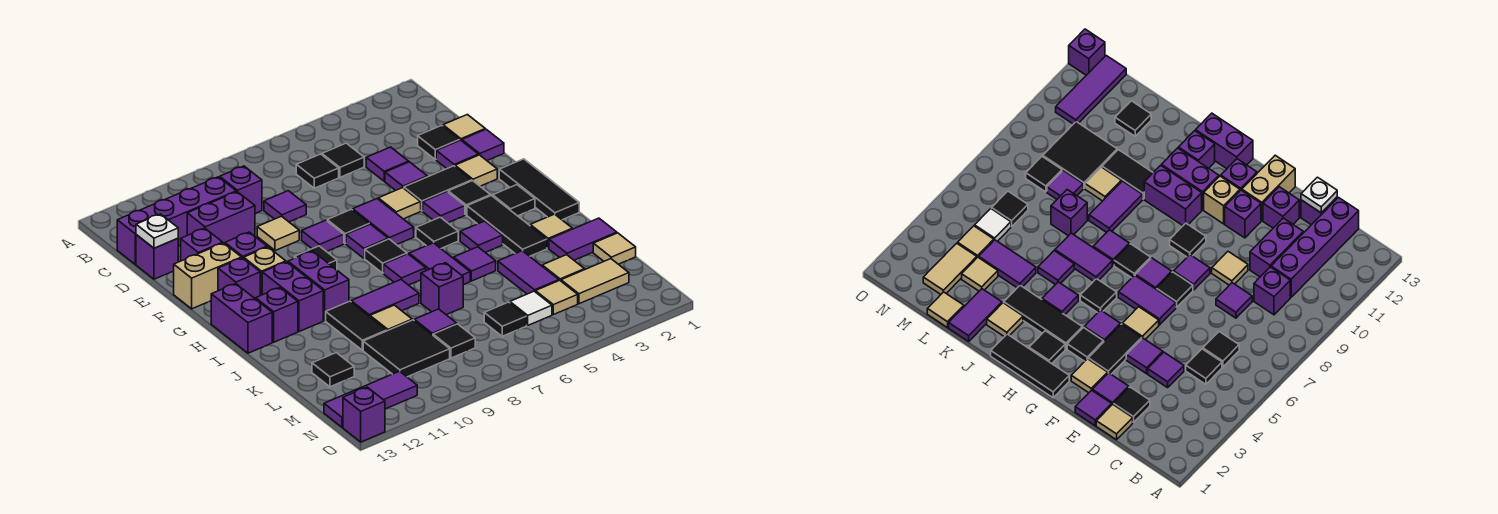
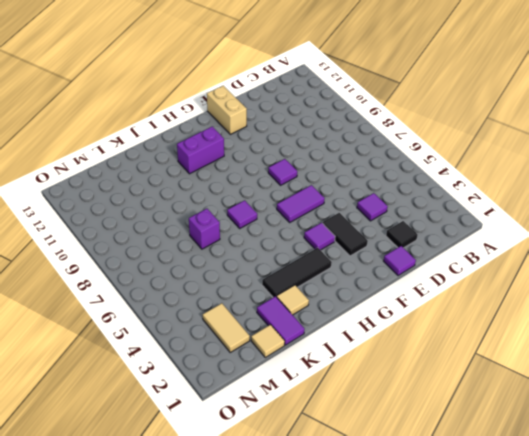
none -> black tile C5 level 1
none -> black tile C6 level 1
none -> purple brick C9 level 1
none -> purple brick C10:C13 level 1

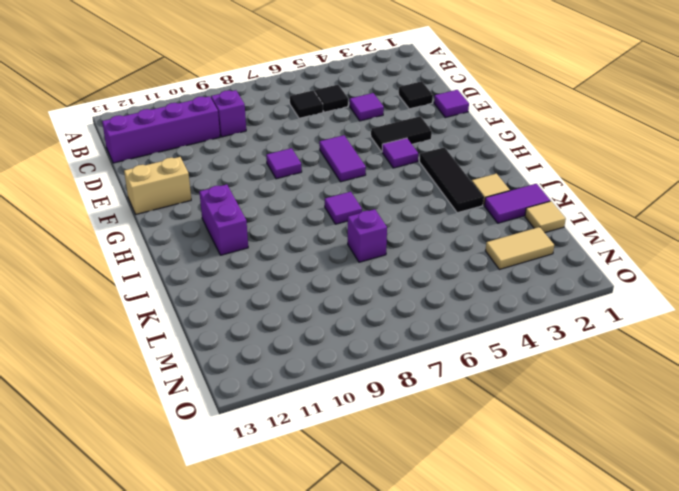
none -> tan tile D1 level 1
none -> purple tile D8 level 1
none -> purple brick D10:D11 level 1
none -> purple brick D13 level 1

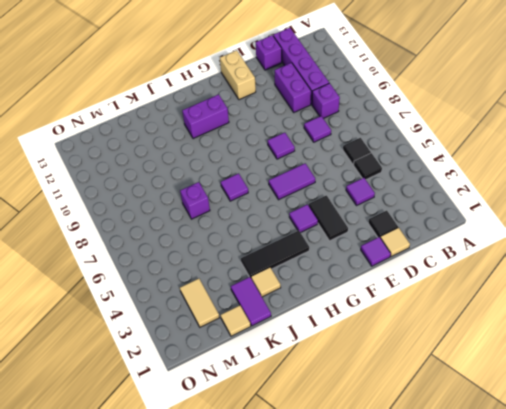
none -> purple tile E2 level 1
none -> purple tile E4 level 1
none -> tan tile E9 level 1
none -> purple brick E12 level 1

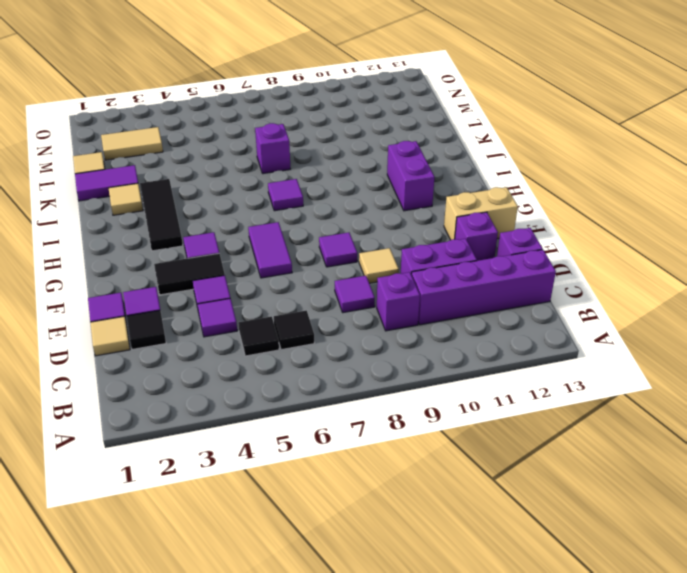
none -> tan tile F2 level 1
none -> tan tile F5 level 1
none -> black tile F7 level 1
none -> purple brick F11 level 1

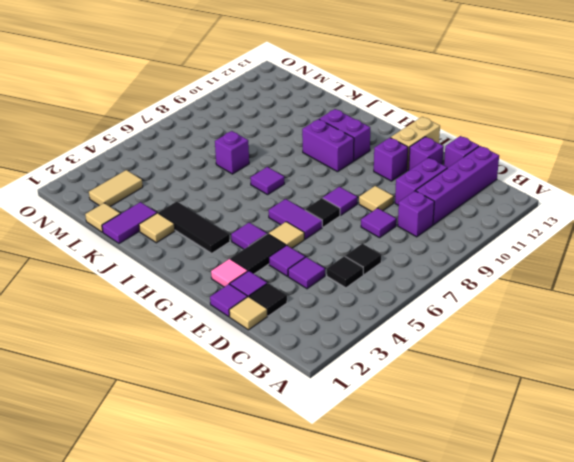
pink tile F2 level 1 -> tan tile F2 level 1
none -> black tile G1:I1 level 1
none -> black tile G3 level 1
none -> purple tile G7 level 1
none -> black tile G9 level 1

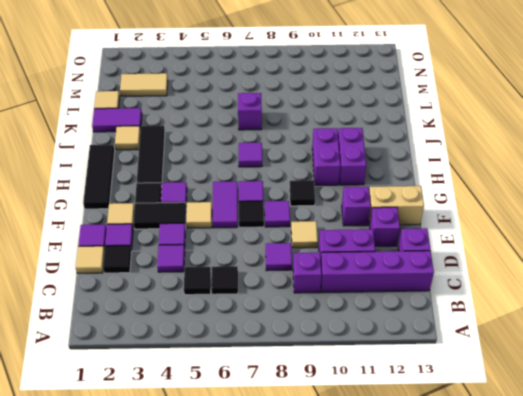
none -> tan brick G11 level 1
none -> purple brick G12 level 1
none -> black tile H2 level 1
none -> black tile H5 level 1

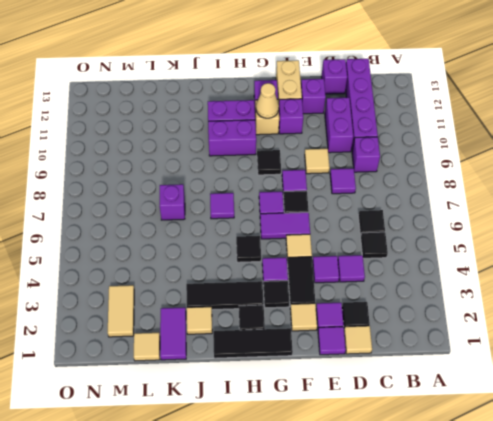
tan cone G11 level 2 -> none
none -> black tile H7 level 1
none -> purple brick H13:I13 level 1
none -> purple tile I4 level 1
none -> purple tile I6:J6 level 1

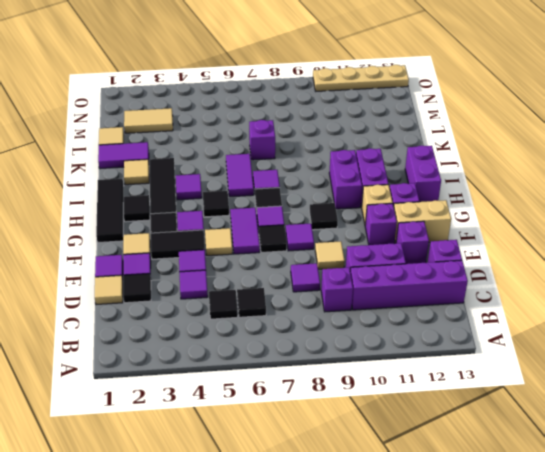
tan plate O10:O13 level 1 -> purple brick O13 level 1
none -> purple brick I12 level 1
none -> purple tile J5 level 1
none -> purple tile J8:J9 level 1
none -> black tile J10:K10 level 1

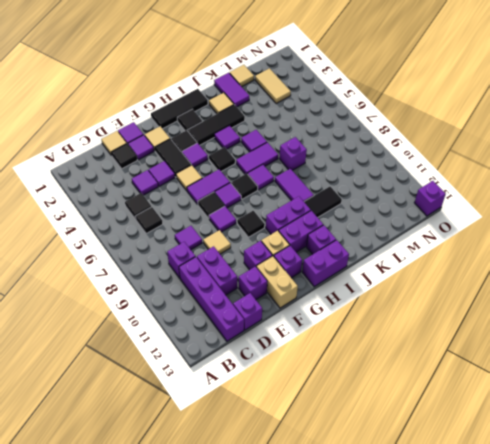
none -> purple tile K4:L4 level 1
none -> tan tile K9 level 1
none -> tan tile L3 level 1
none -> purple tile L8 level 1

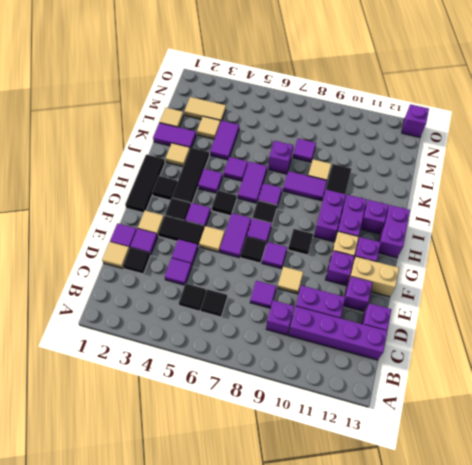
none -> black tile L9:M10 level 1
none -> black tile L12 level 1
none -> tan tile M4 level 1
none -> white tile M5 level 1

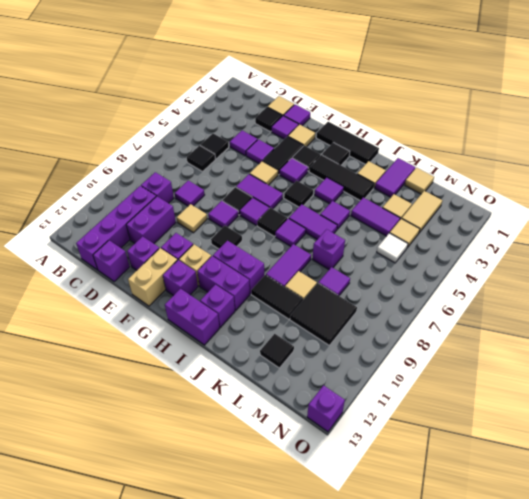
none -> black tile M6 level 1
none -> black tile M8 level 1
none -> purple tile N11:N13 level 1
none -> white plate D13 level 2

